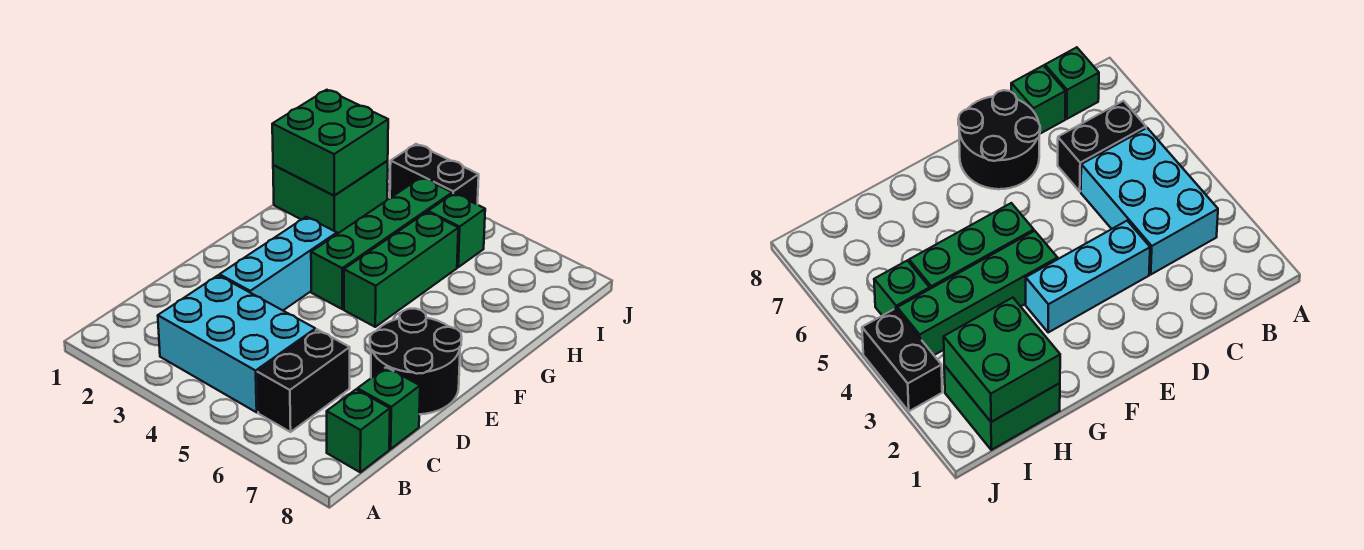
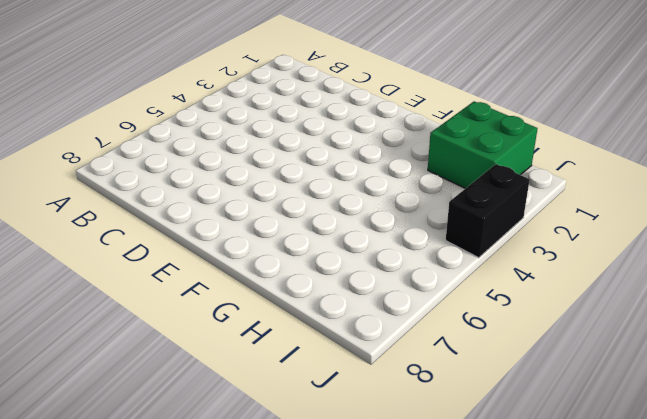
none -> cyan brick B3:C5 level 1
none -> black brick B6:C6 level 1
none -> green brick B8 level 1

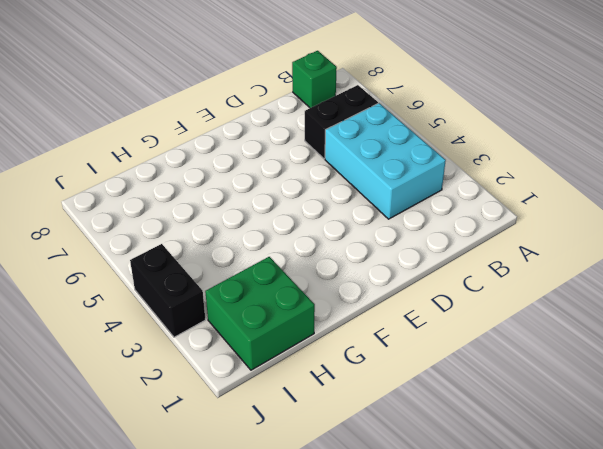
none -> green brick C8 level 1
none -> cyan brick D3:F3 level 1
none -> black round brick D7:E8 level 1

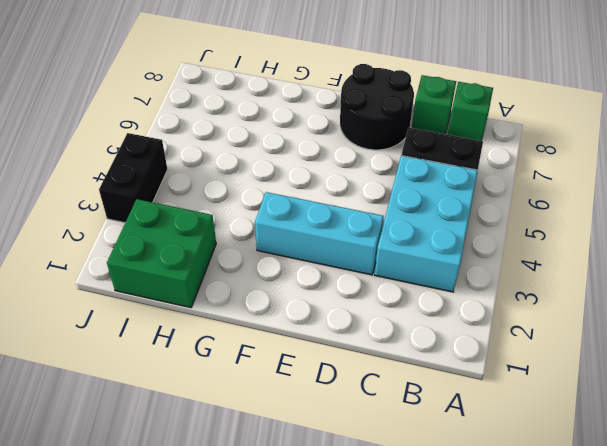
none -> green brick F4:I4 level 1
none -> green brick F5:H5 level 1
none -> green brick I5 level 1

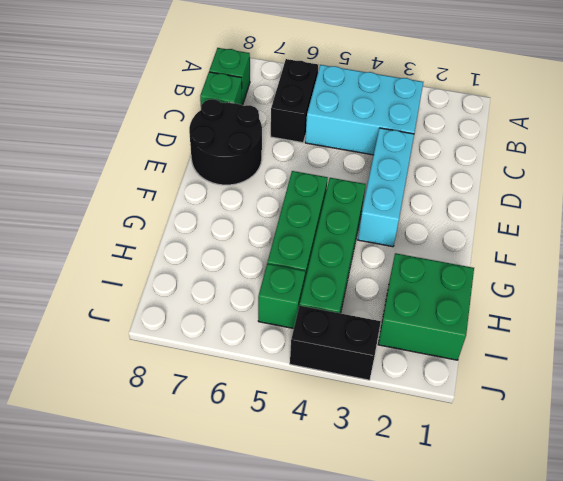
none -> green brick H1:I2 level 2

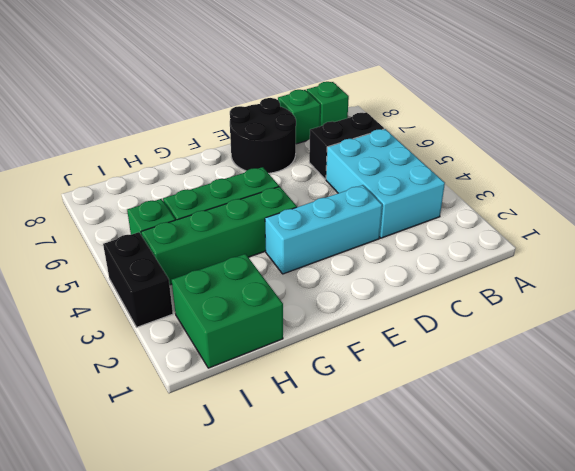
none -> green brick H1:I2 level 2

